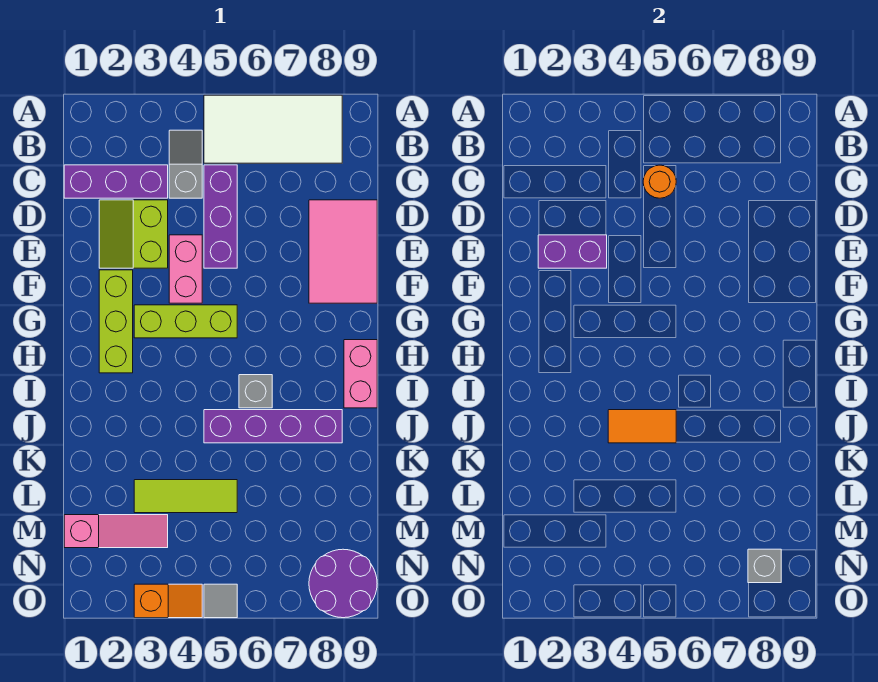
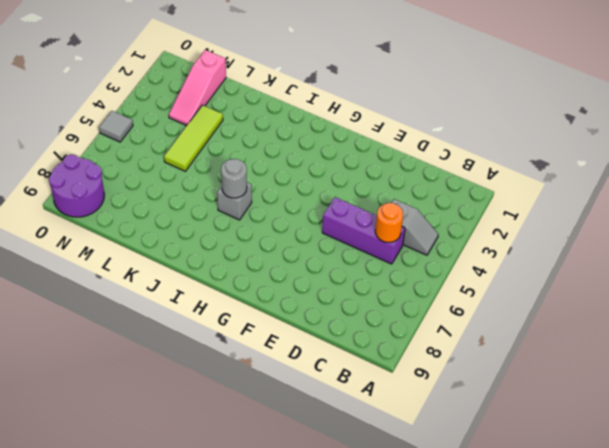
grey round brick I6 level 2 -> none
none -> white tile A5:B8 level 1
none -> purple brick C1:C3 level 1
none -> lime slope D2:E3 level 1 top 3

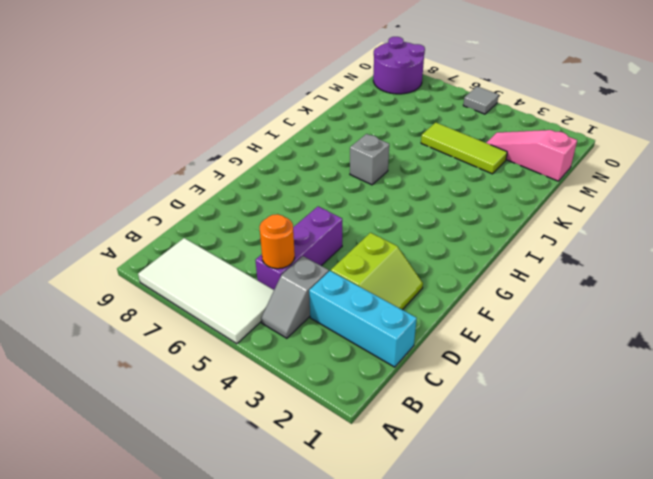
cyan brick C1:C3 level 1 -> purple brick C1:C3 level 1
none -> pink tile D8:F9 level 1
none -> pink brick E4:F4 level 1
none -> lime brick F2:H2 level 1

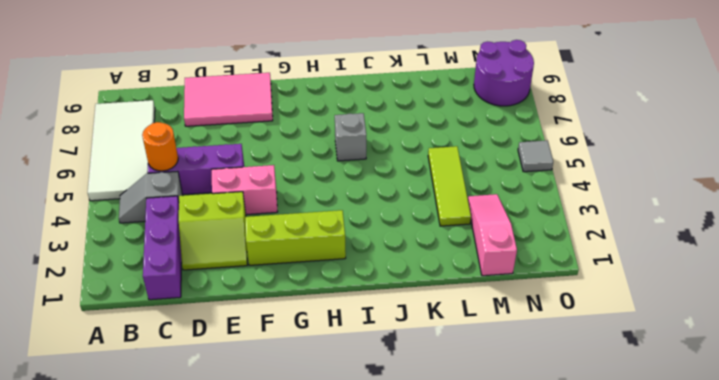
none -> lime brick G3:G5 level 1
none -> pink brick H9:I9 level 1
none -> purple brick J5:J8 level 1

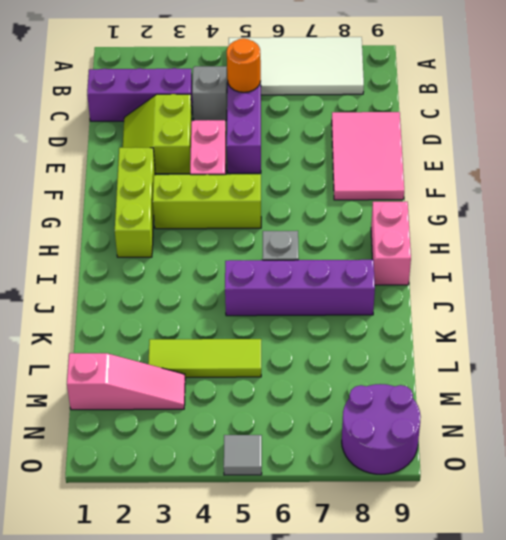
none -> orange slope O3:O4 level 1 top 3
none -> purple brick E2:E3 level 2
none -> orange tile J4:J5 level 2

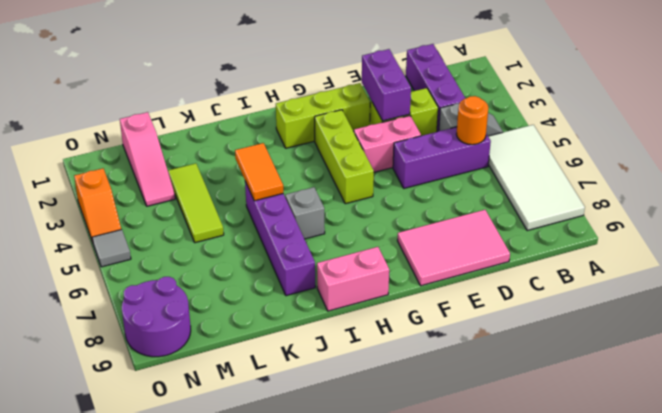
none -> grey brick N8 level 2

